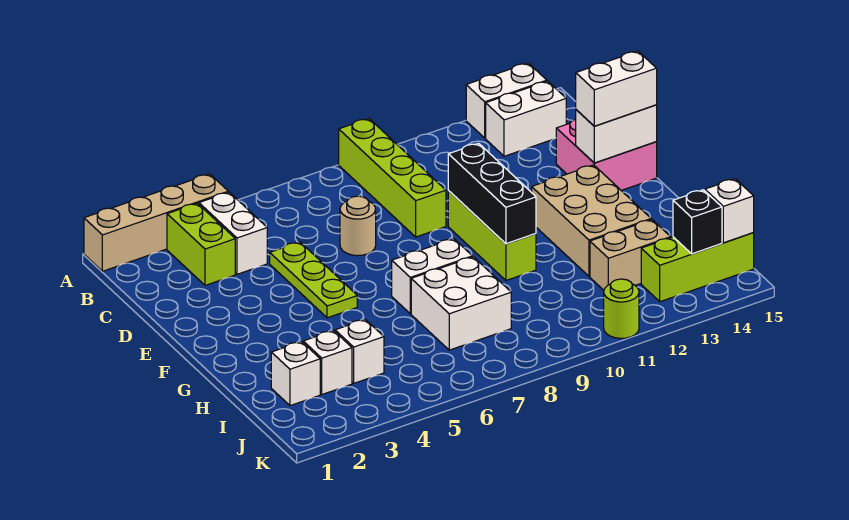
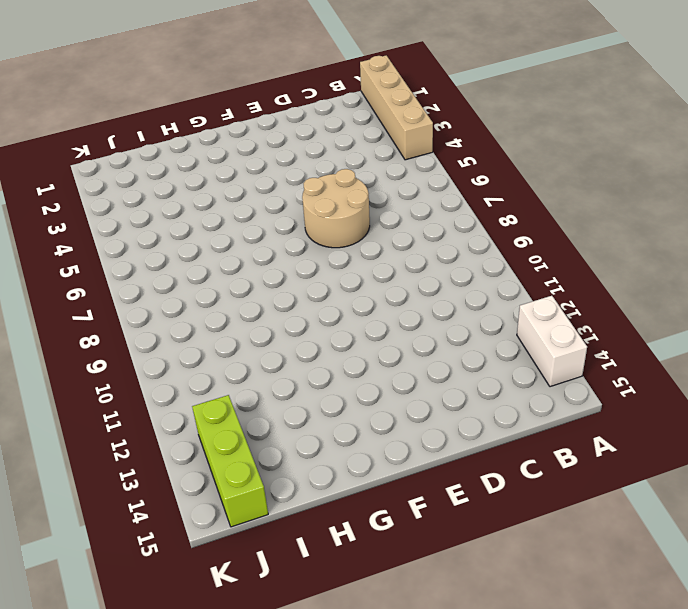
tan round brick D6:E7 level 1 -> tan round brick D7 level 1
none -> lime brick A9:D9 level 1
none -> lime brick B3:C3 level 1
none -> white brick B4:C4 level 1

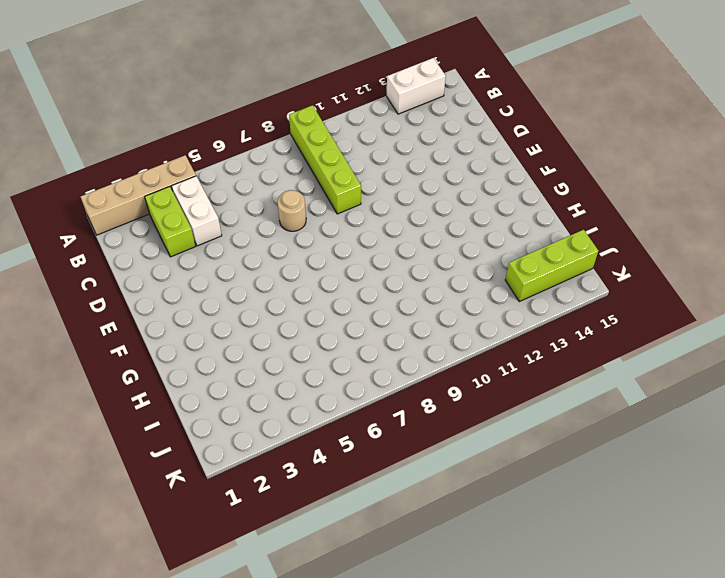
none -> white brick B13:B14 level 1
none -> lime plate D5:F5 level 1
none -> pink brick D14:E15 level 1

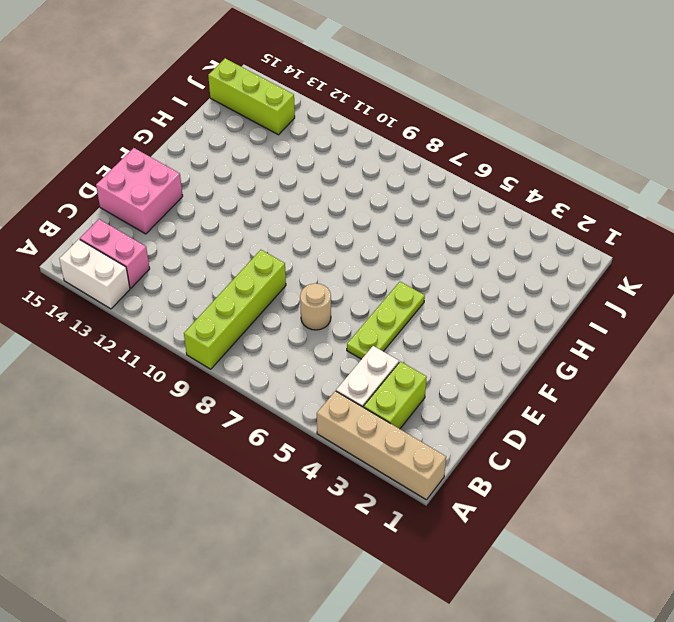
pink brick B13:B14 level 1 -> white brick B13:B14 level 1
none -> lime brick E10:G10 level 1
none -> tan brick F12:H13 level 1
none -> white brick G7:G8 level 1

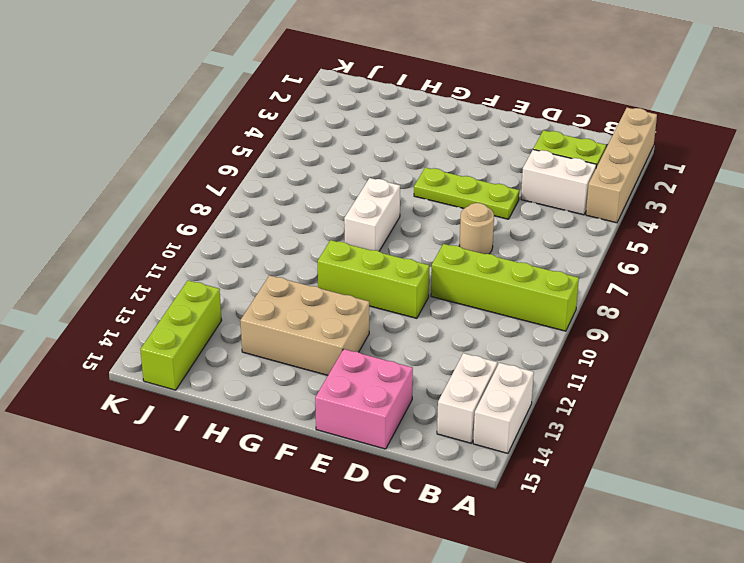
none -> white brick H7:I8 level 1
none -> white brick I2 level 1
none -> white brick I3 level 1

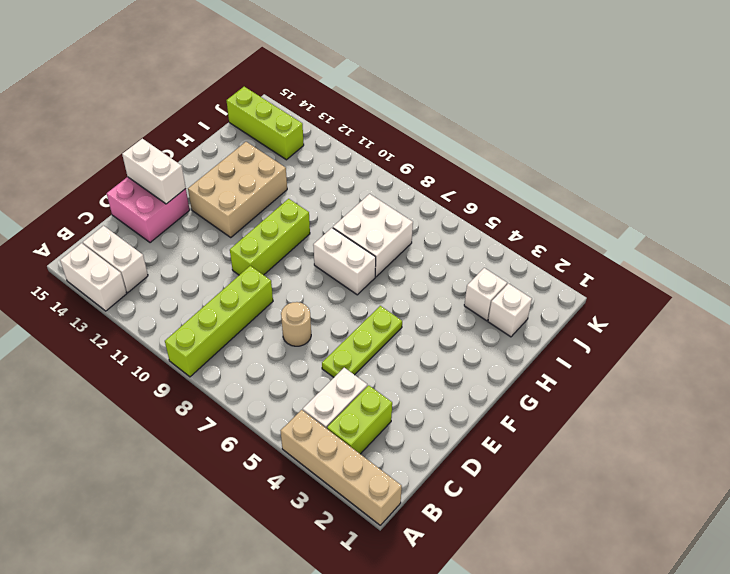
none -> white brick I4 level 1
none -> tan brick I12:I13 level 1
none -> lime round brick K11 level 1

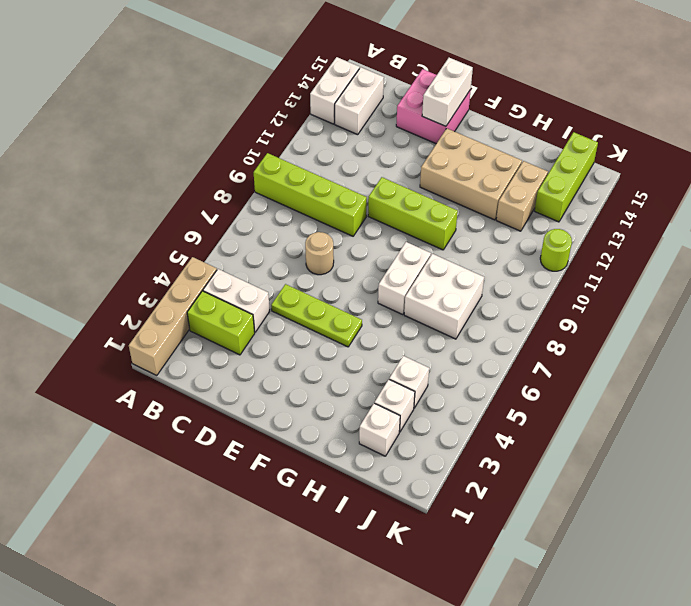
none -> black brick E10:G10 level 2
none -> black brick J14 level 2
none -> white brick J15 level 2

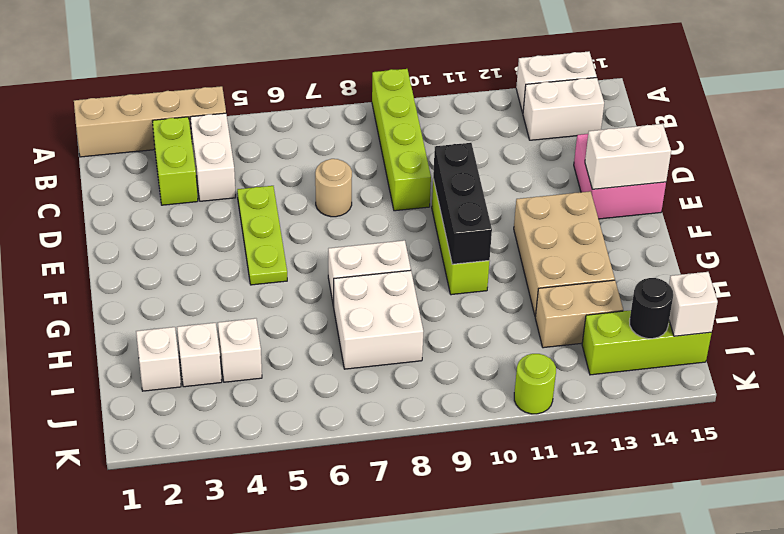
black round brick J14 level 2 -> black brick J14 level 2
none -> white brick E14:E15 level 3

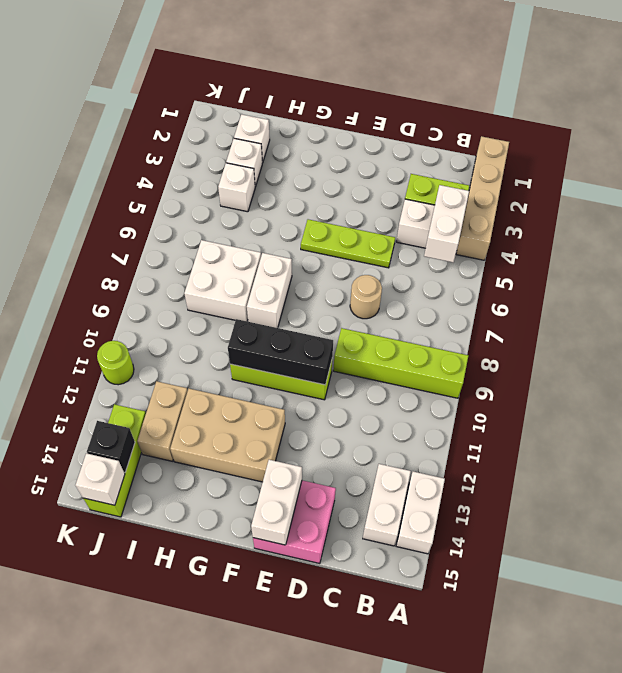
white brick B4:B5 level 2 -> white brick E14:E15 level 3

